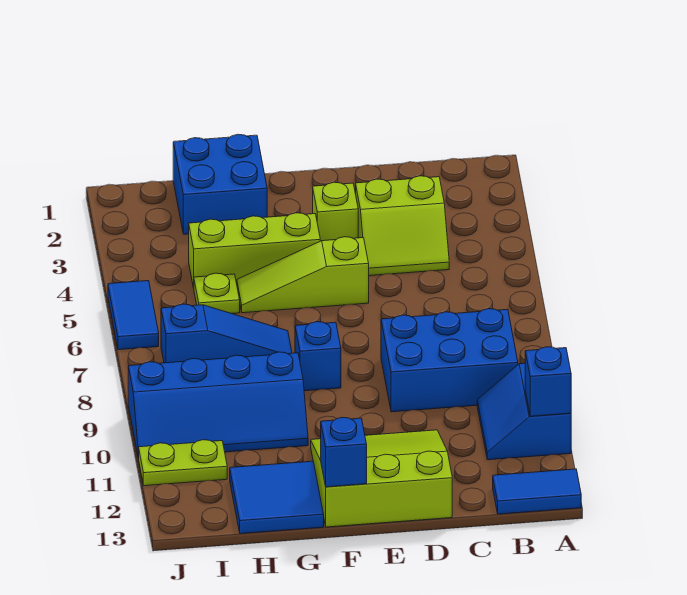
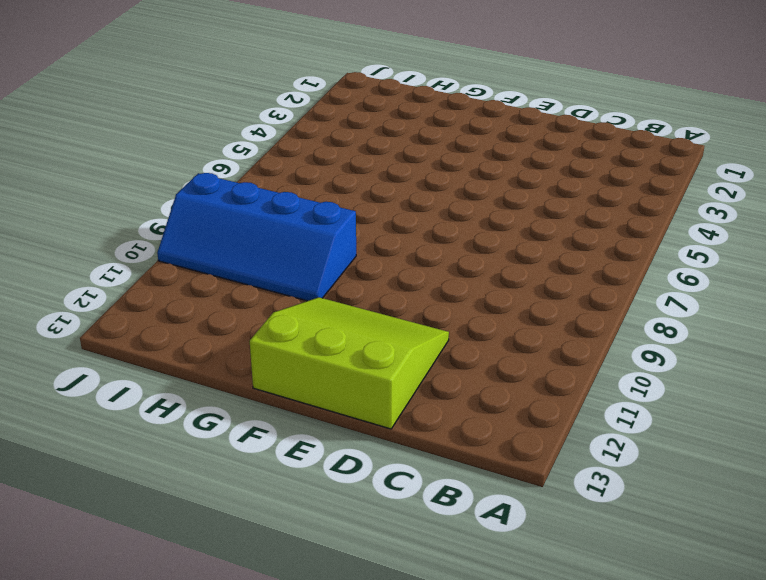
none -> blue slope A10:B11 level 1 top A
none -> blue tile A13:B13 level 1
none -> blue brick B8:D9 level 1

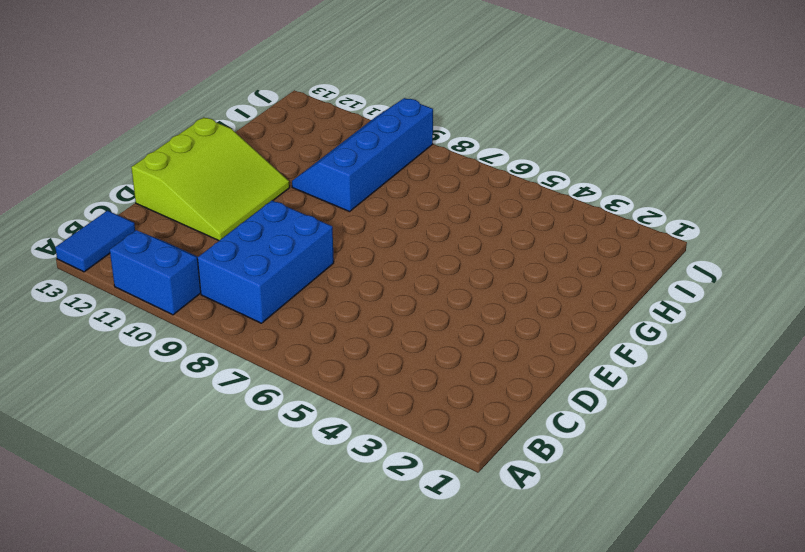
none -> lime slope C3:D4 level 1 top 3
none -> lime brick E3 level 1
none -> lime slope E5:G5 level 1 top E

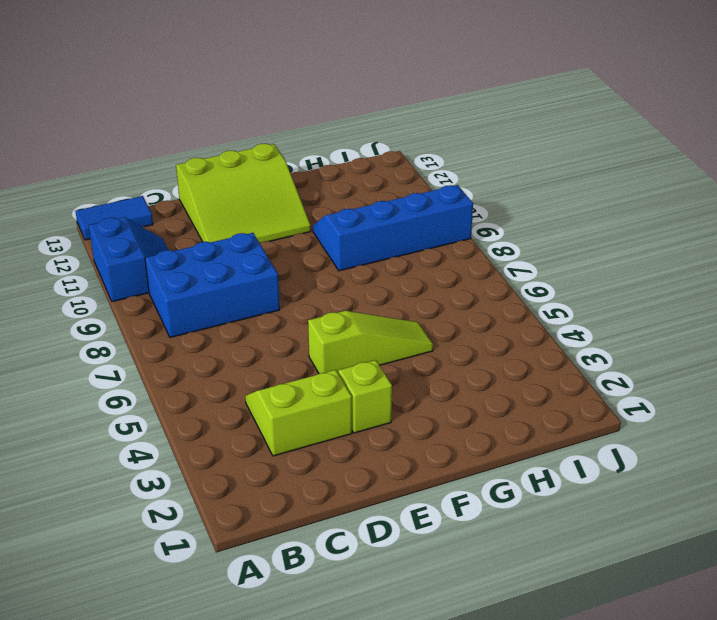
none -> lime brick F4:H4 level 1
none -> blue brick F8 level 1
none -> blue brick G1:H2 level 1

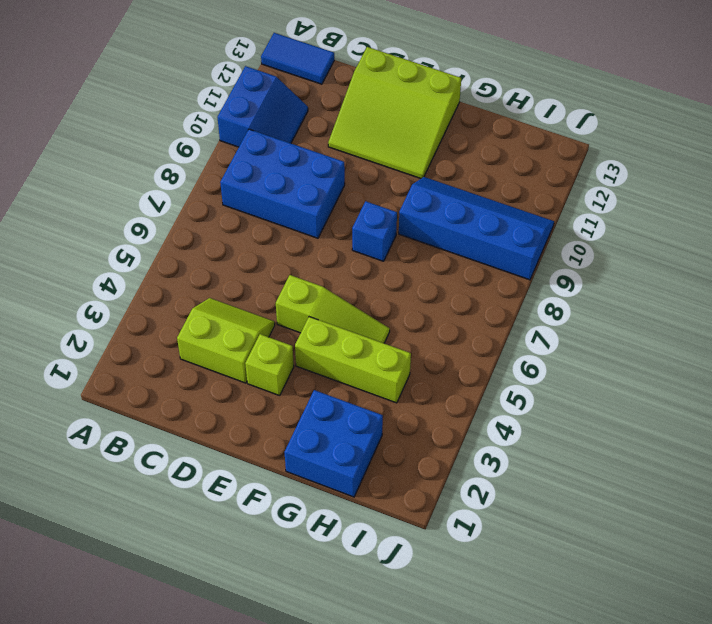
none -> blue slope G7:I7 level 1 top I
none -> blue tile G12:H13 level 1
none -> lime plate H5 level 1

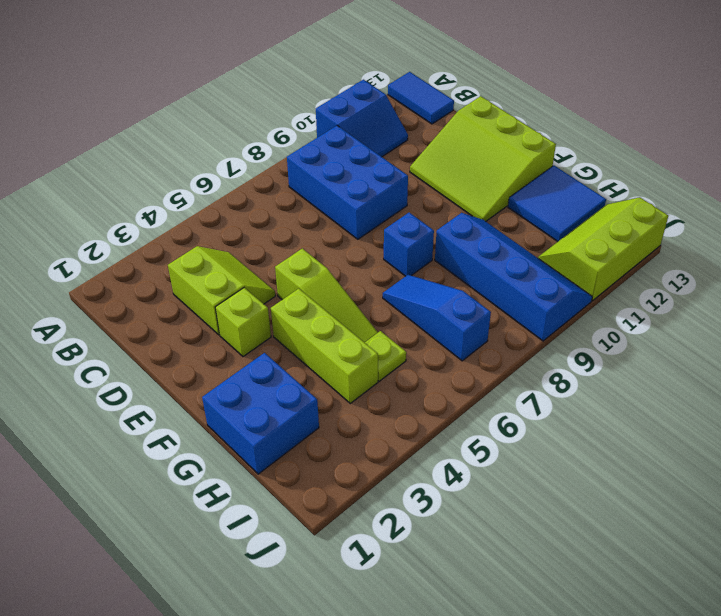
lime slope I11:J13 level 1 top J -> lime plate I11:J11 level 1
none -> blue tile J5:J6 level 1
none -> blue brick A11 level 2
none -> blue brick F13 level 2

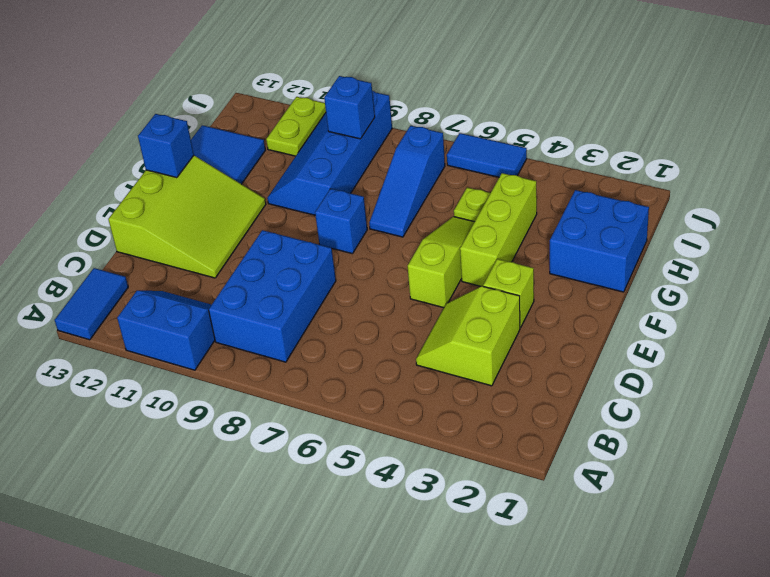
blue brick I9 level 2 -> blue brick A11 level 2

